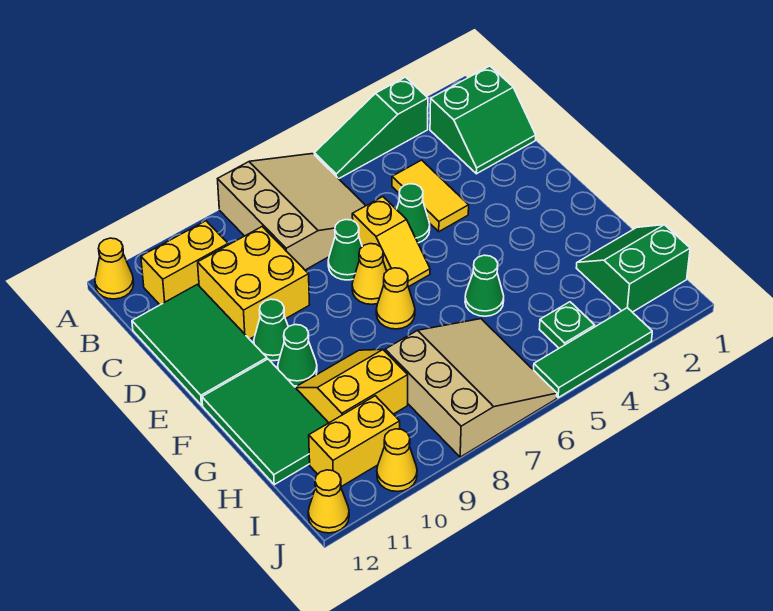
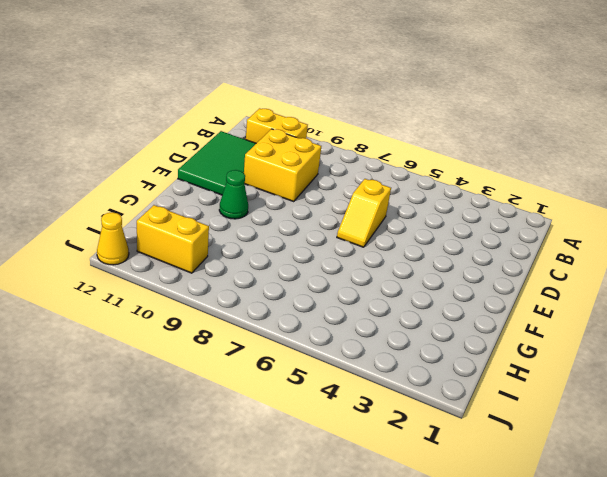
none -> green slope A3:A5 level 1 top 3
none -> tan slope A6:C8 level 1 top 8
none -> yellow cone A12 level 1

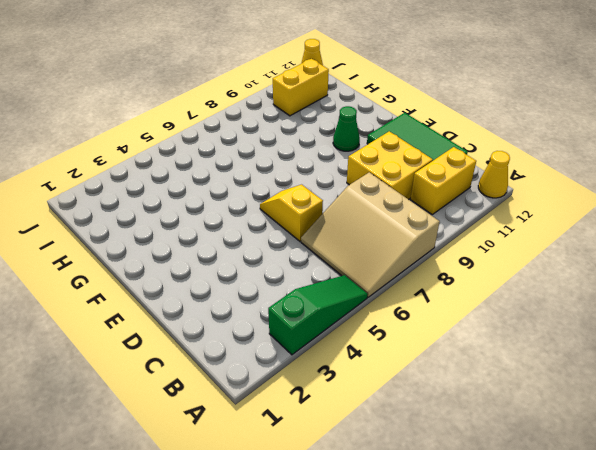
none -> green slope B1:C2 level 1 top B
none -> yellow tile C4:D4 level 1
none -> green cone D5 level 1

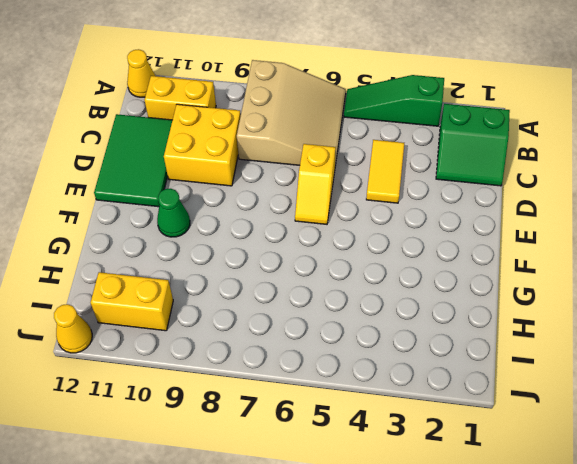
none -> green cone D5 level 1
none -> green cone D7 level 1
none -> yellow cone E7 level 1

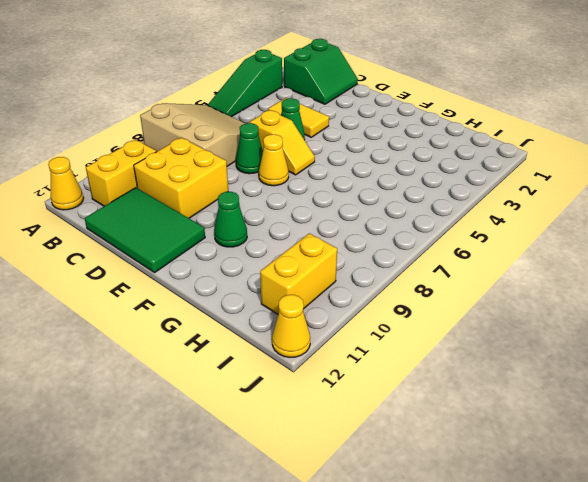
none -> green cone E10 level 1
none -> yellow cone F7 level 1
none -> green tile F11:H12 level 1

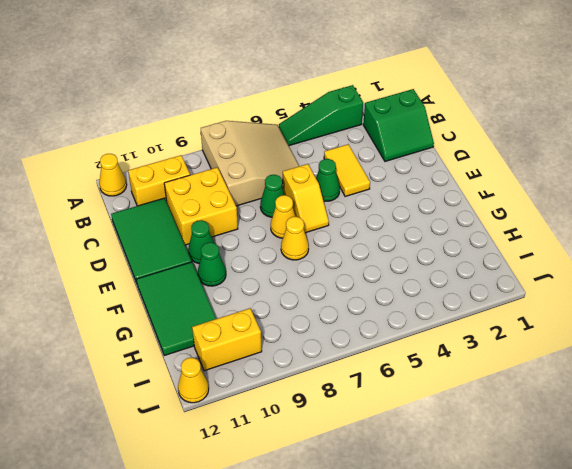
none -> green cone G5 level 1
none -> yellow slope G9:H10 level 1 top H
none -> green slope H1:I2 level 1 top I

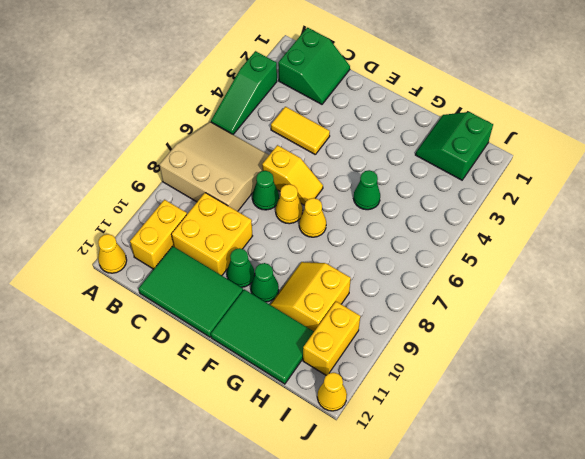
none -> green cone D5 level 1
none -> tan slope H6:J8 level 1 top 8
none -> green plate I4 level 1

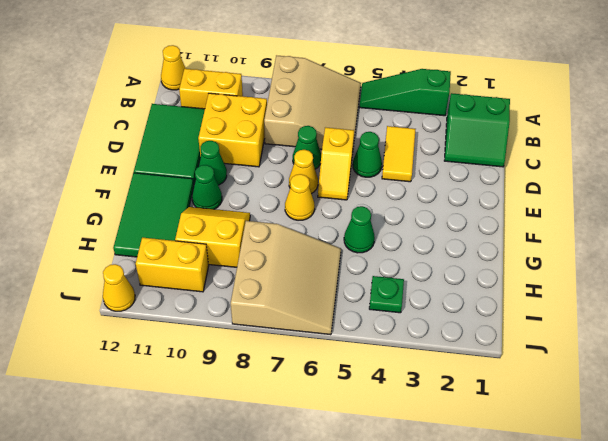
none -> green slope H1:I2 level 1 top I
none -> green tile J3:J5 level 1
none -> yellow cone J10 level 1

